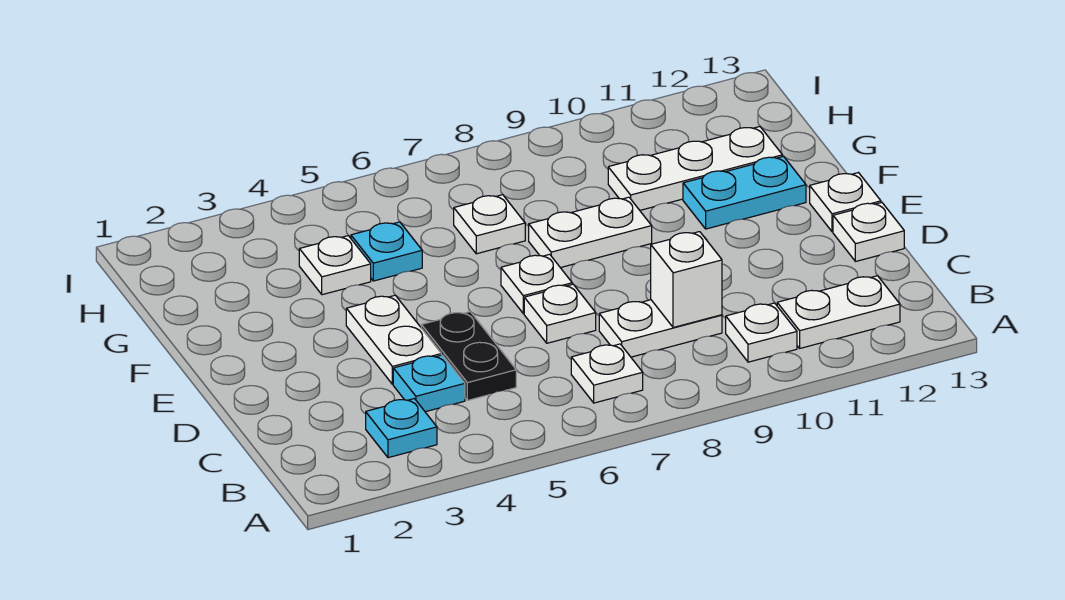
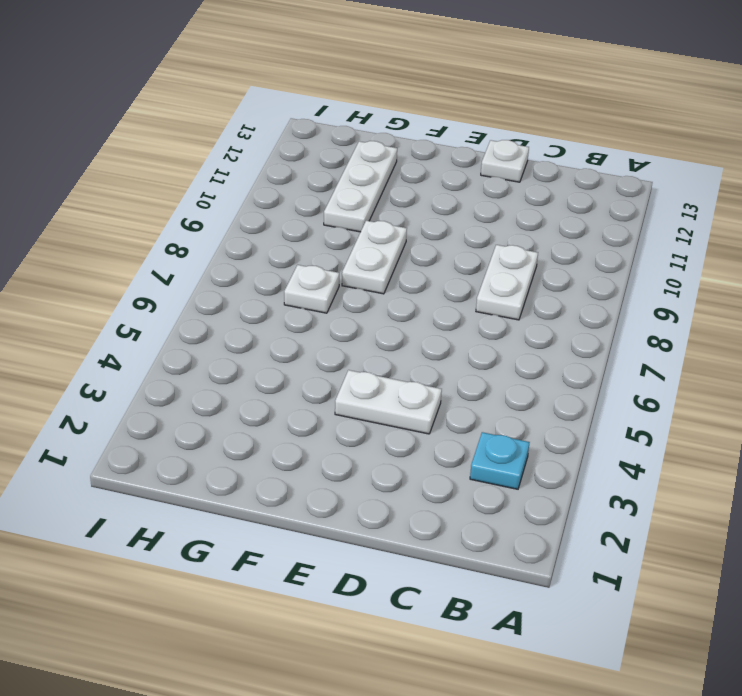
none -> white plate B7 level 1
none -> white plate B10 level 1
none -> white plate B11:B12 level 1

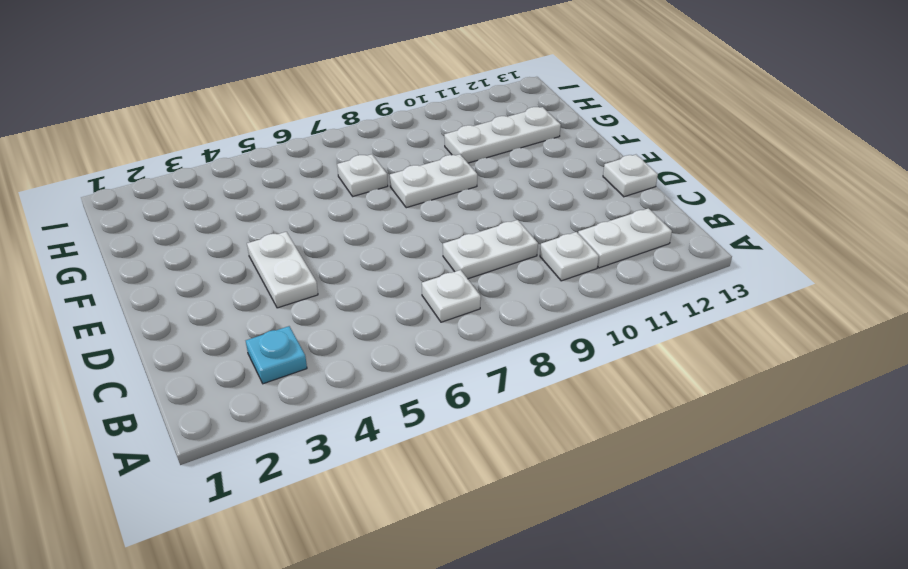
none -> cyan plate C4 level 1
none -> black plate C5:D5 level 1
none -> white plate D7 level 1

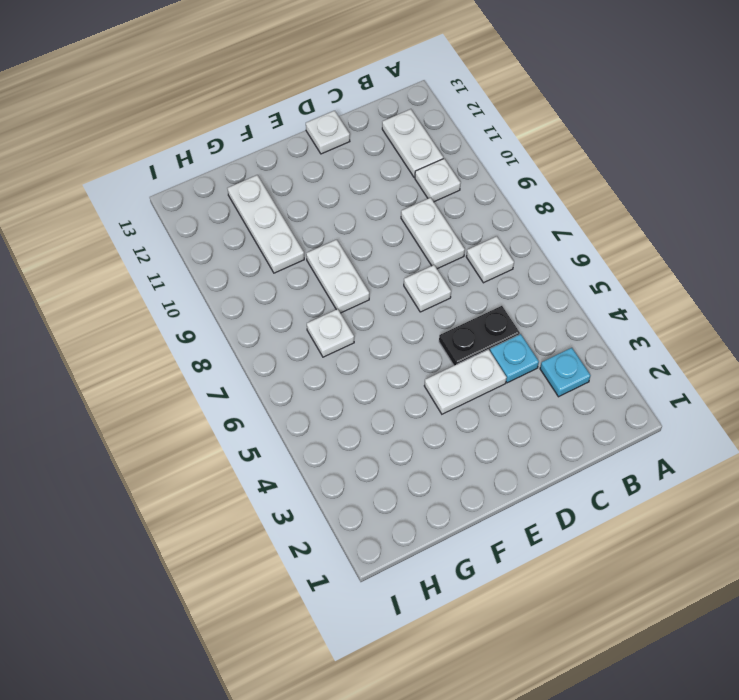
none -> white plate E7 level 1
none -> white plate E13 level 1
none -> cyan plate F11:F12 level 1

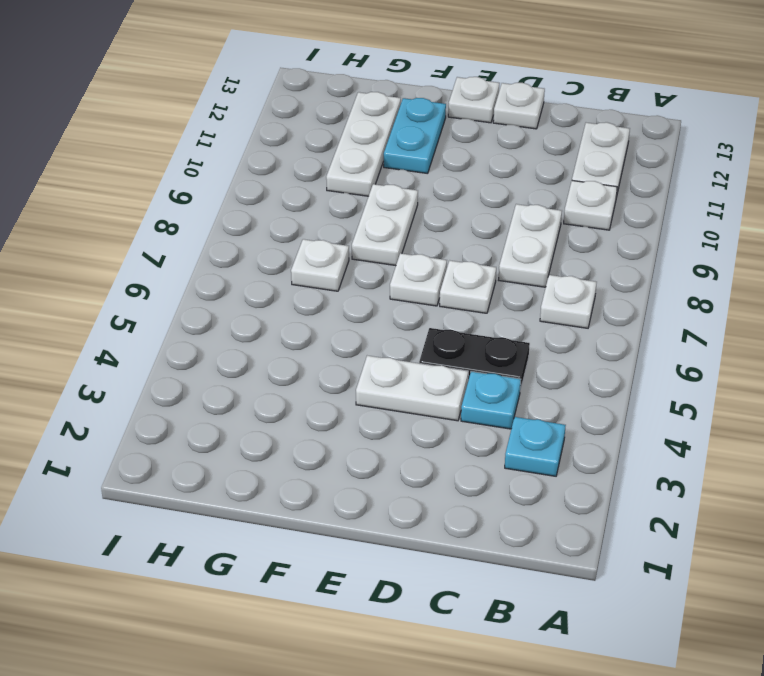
none -> white plate G4 level 1
none -> cyan plate G5 level 1
none -> white brick C9 level 2

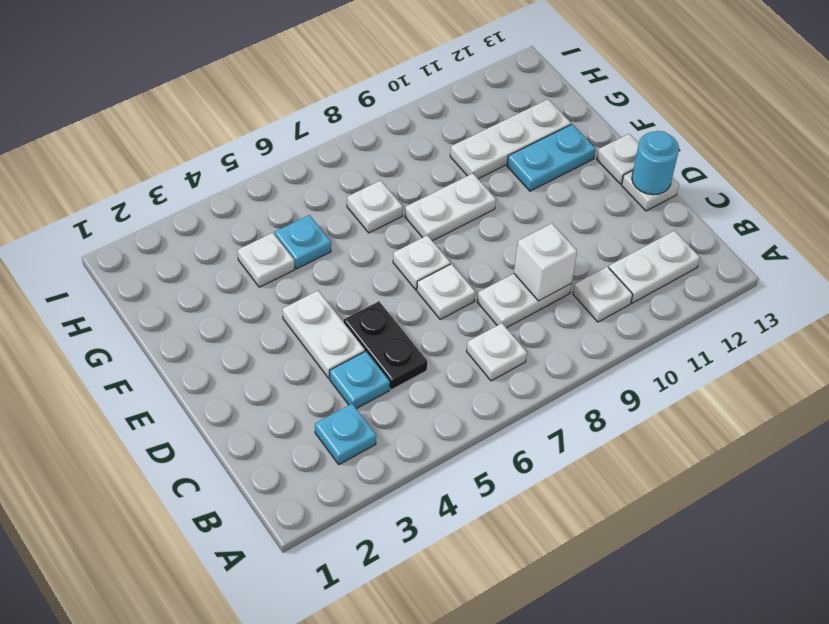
cyan round brick D13 level 2 -> none

